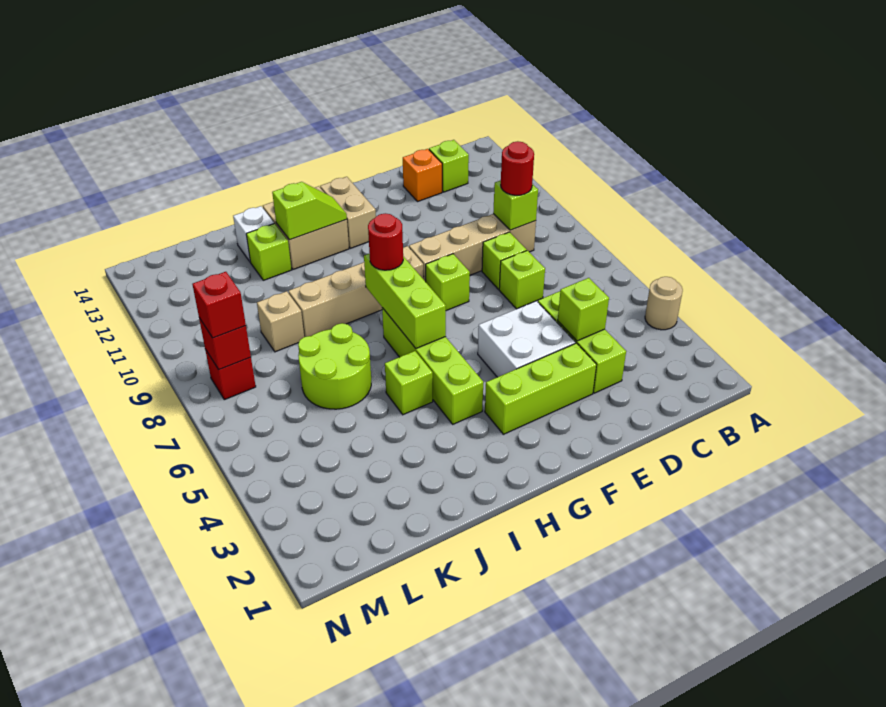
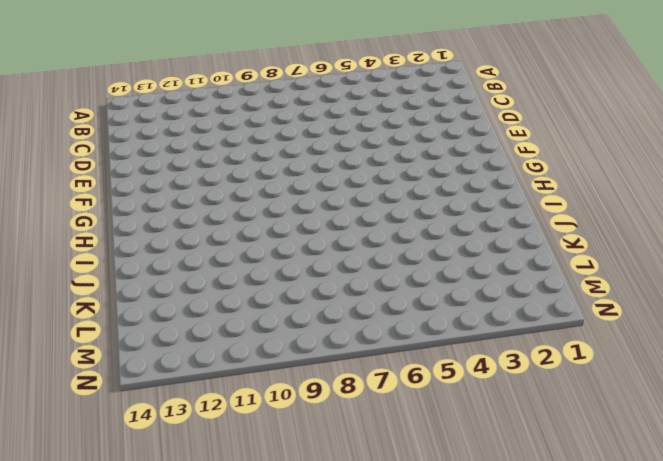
none -> tan round brick A4 level 1
none -> tan brick C9:F9 level 1
none -> lime brick C13 level 1

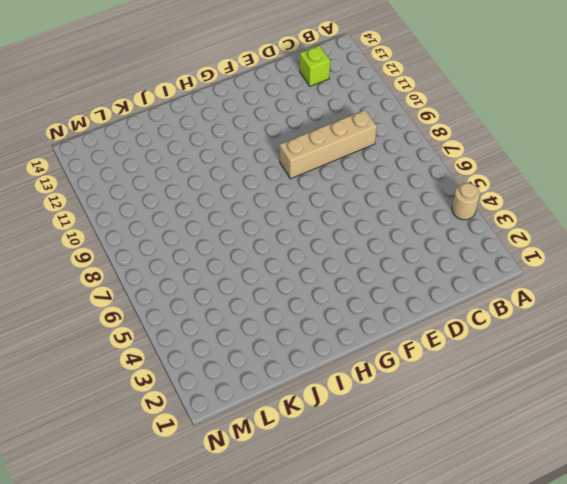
none -> lime brick D3:D5 level 1
none -> lime brick D7 level 1
none -> lime brick D8 level 1

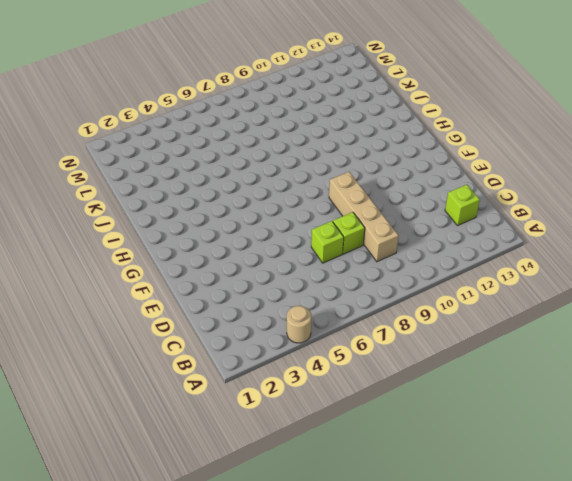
none -> lime brick D3:D5 level 1
none -> orange brick D13 level 1
none -> lime brick E3:G3 level 1

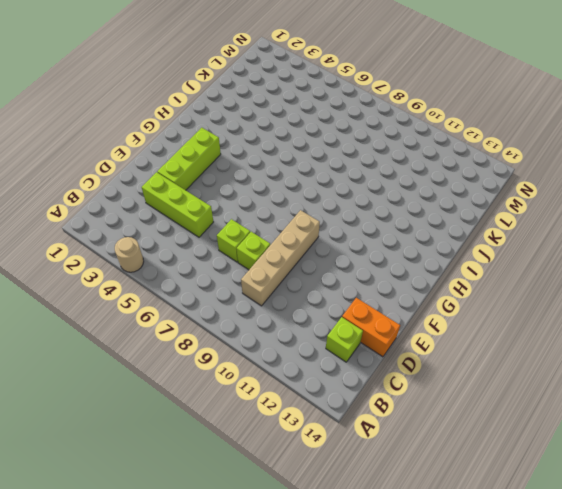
orange brick D13:D14 level 1 -> orange brick D13 level 1
none -> white brick E4:F5 level 1
none -> lime brick F8 level 1
none -> tan brick G9:J9 level 1

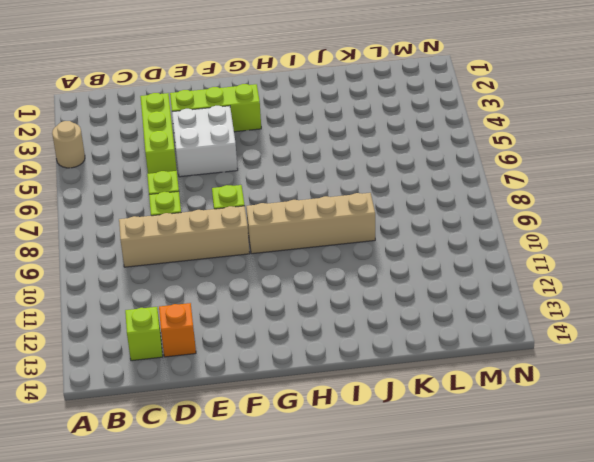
none -> tan brick G12:G13 level 1
none -> lime brick H4:H7 level 1
none -> tan brick H12:I13 level 1

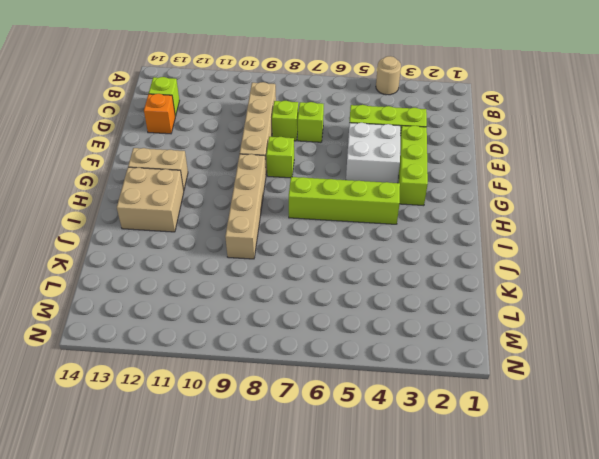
none -> lime brick I5 level 1
none -> lime round brick J6:K7 level 1
none -> lime brick J12 level 1

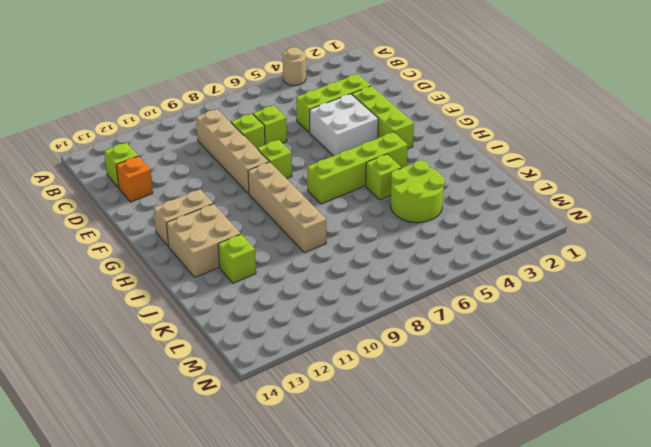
lime round brick J4:K5 level 1 -> lime round brick J6:K7 level 1
none -> white brick J13 level 1
none -> tan brick K9 level 1
none -> red brick M8 level 1

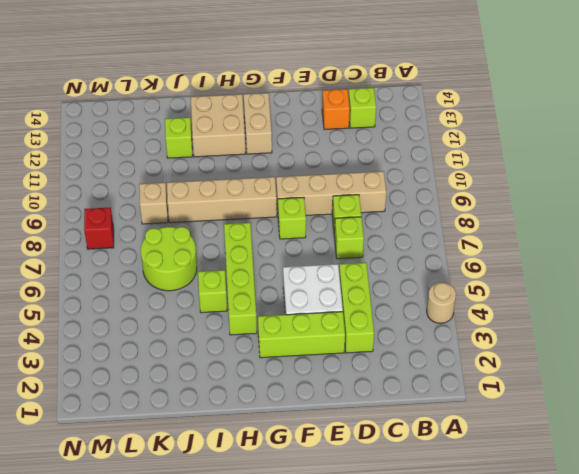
none -> white brick J13 level 1
none -> lime brick C9 level 2
none -> lime brick D4 level 2

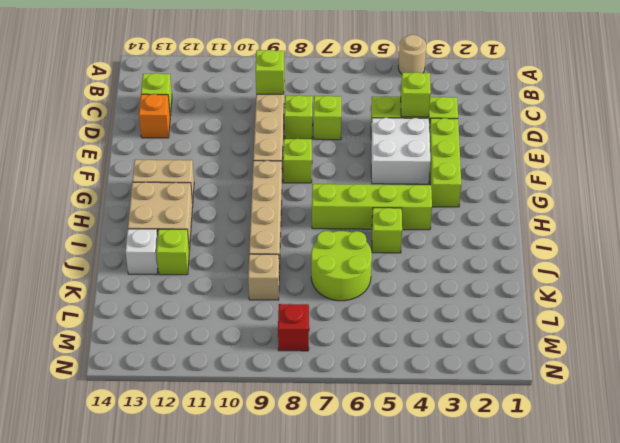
none -> lime brick H6:H8 level 2
none -> lime slope H12:I12 level 2 top I
none -> red brick M8 level 2

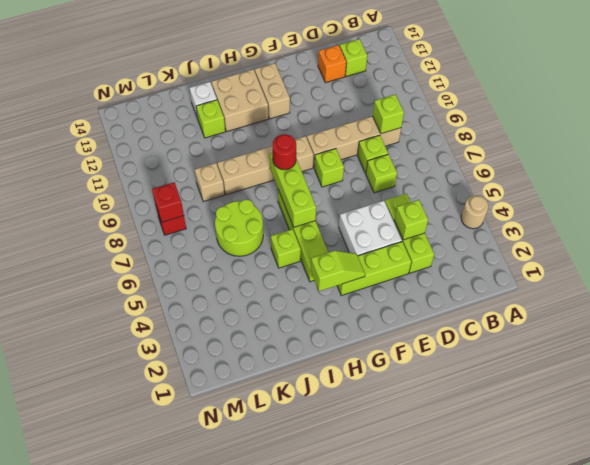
lime slope G3:H3 level 2 top H -> lime slope H12:I12 level 2 top I
none -> red round brick C9 level 3
none -> red brick M8 level 3

